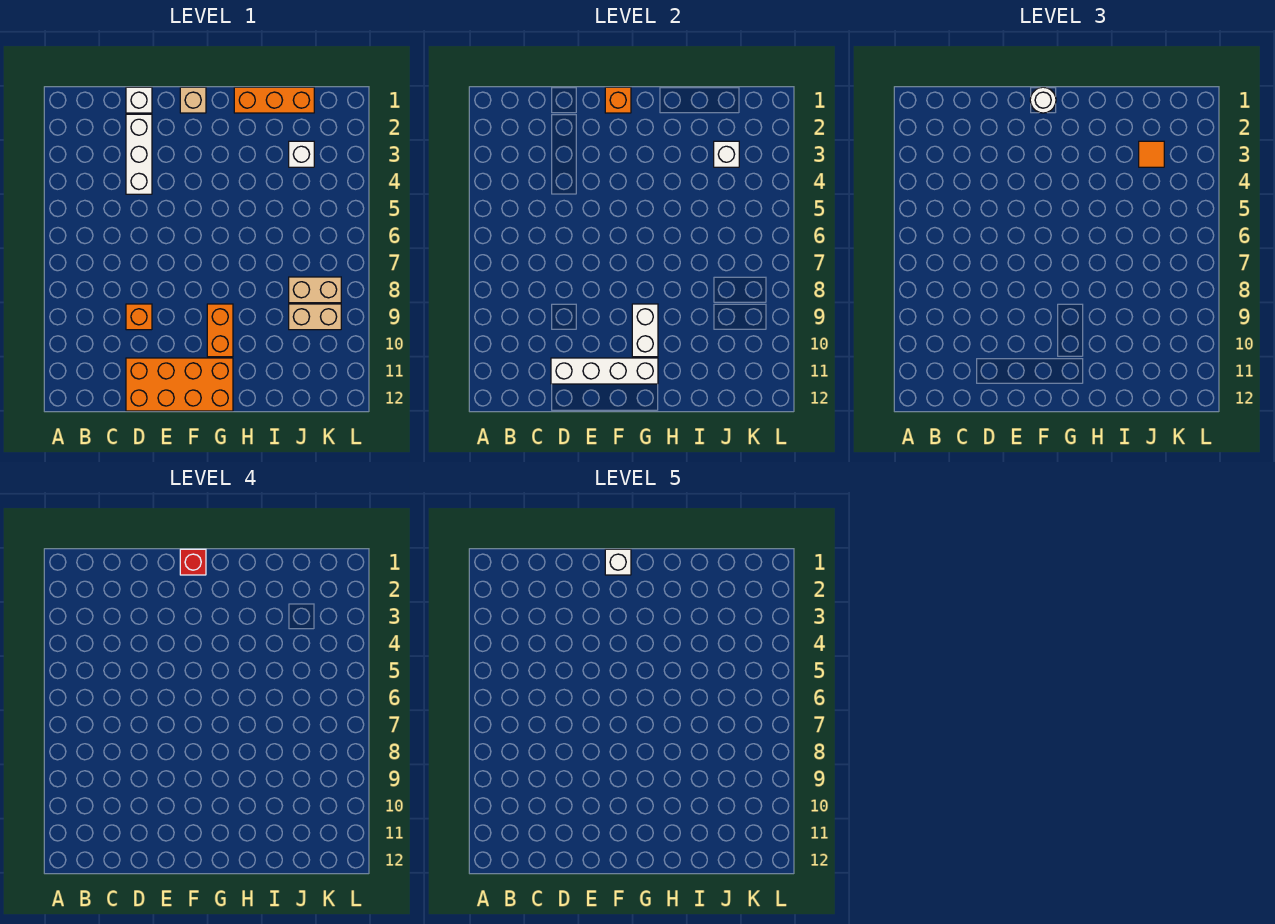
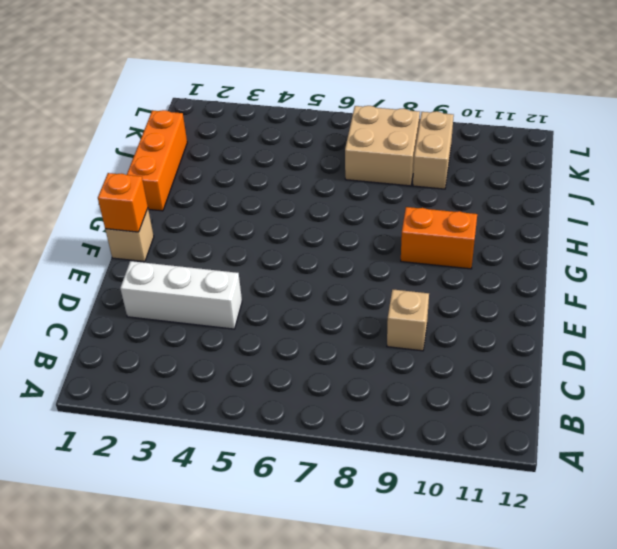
tan brick D9 level 1 -> orange brick D9 level 1
tan brick J7:K8 level 1 -> tan brick J8:K8 level 1
none -> white brick D1 level 1
none -> orange brick D11:G12 level 1
none -> white brick J3 level 1

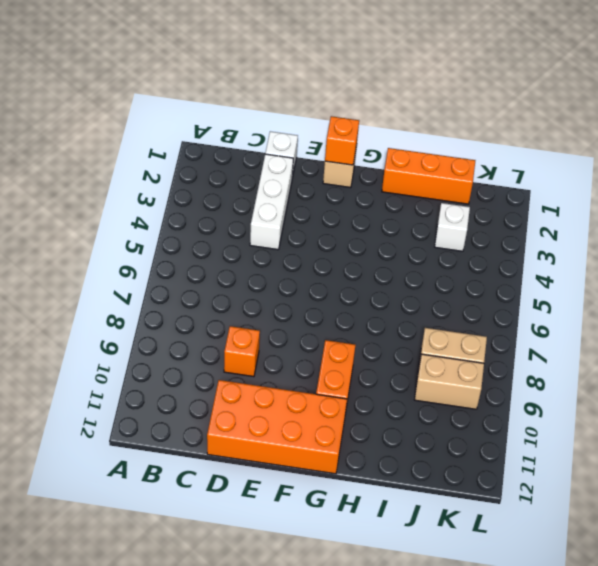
none -> white brick D11:G11 level 2
none -> white brick G9:G10 level 2
none -> white brick J3 level 2

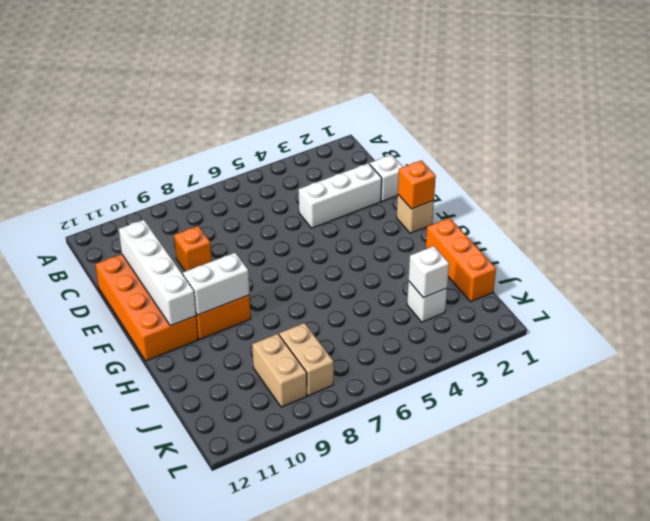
none -> white round brick F1 level 3
none -> orange tile J3 level 3
none -> red brick F1 level 4

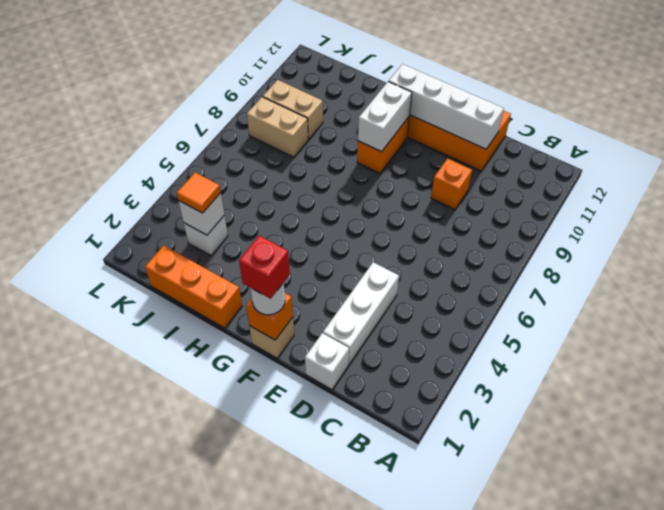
none -> white brick F1 level 5

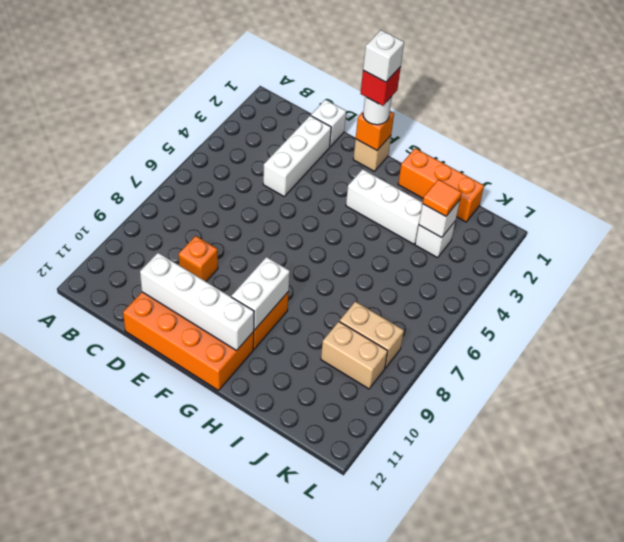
white brick G3:I3 level 1 -> none

